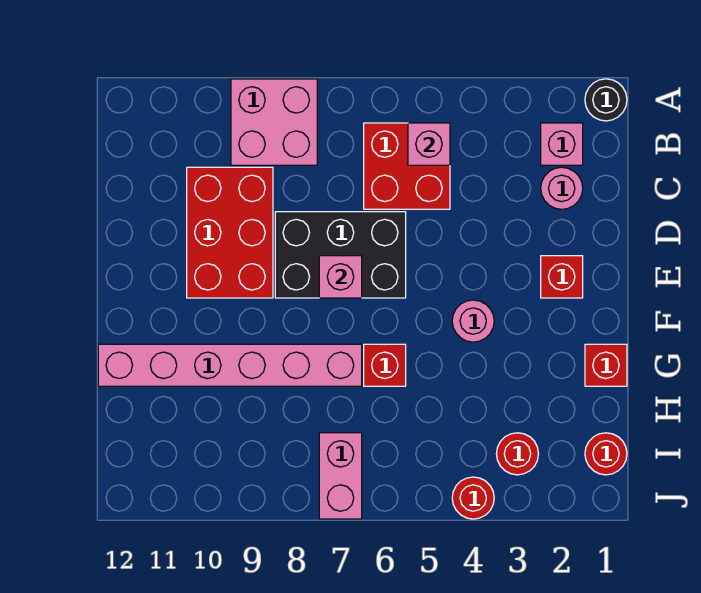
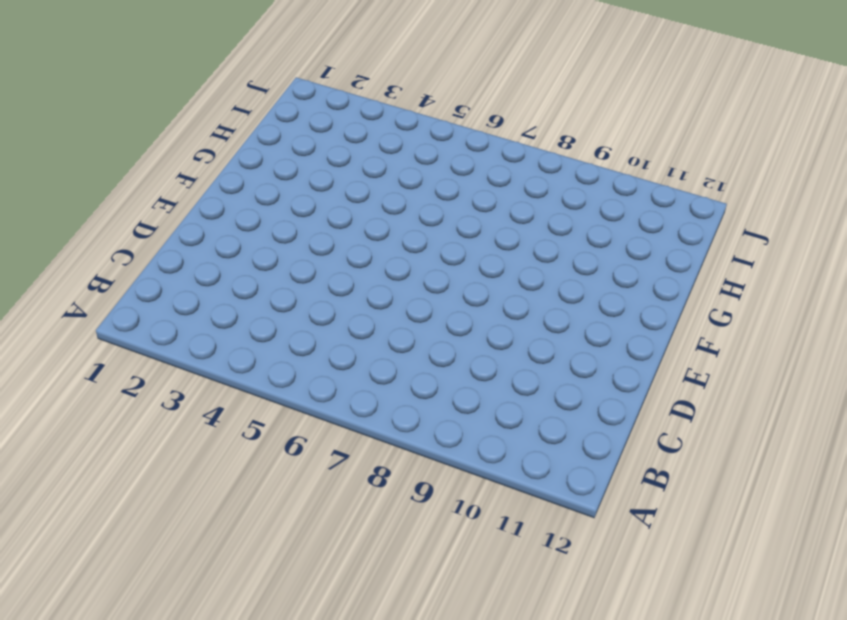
none -> black round brick A1 level 1
none -> pink brick A8:B9 level 1
none -> pink brick B2 level 1

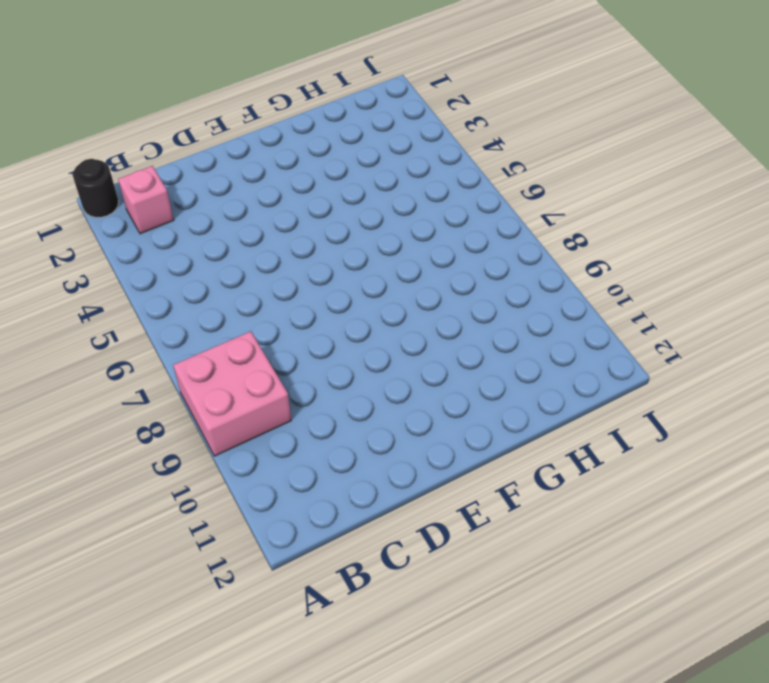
none -> red brick B5:C6 level 1
none -> pink round brick C2 level 1
none -> red brick C9:E10 level 1

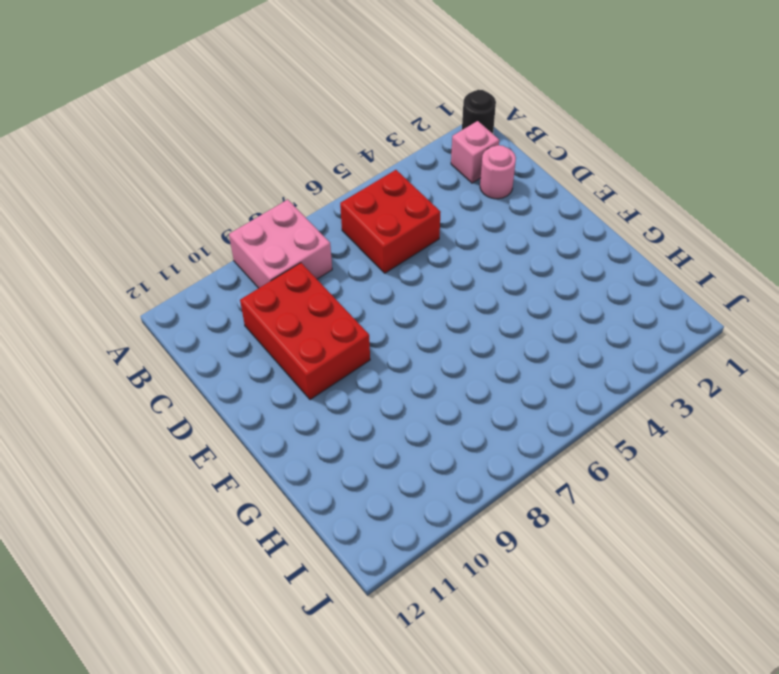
none -> black brick D6:E8 level 1
none -> red brick E2 level 1
none -> pink round brick F4 level 1

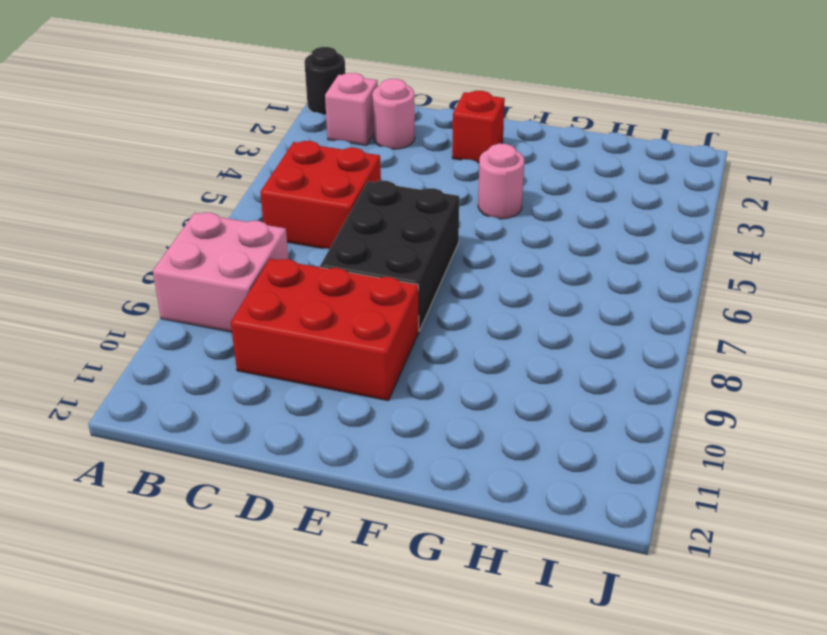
none -> red brick G1 level 1
none -> red brick G6 level 1
none -> pink brick G7:G12 level 1

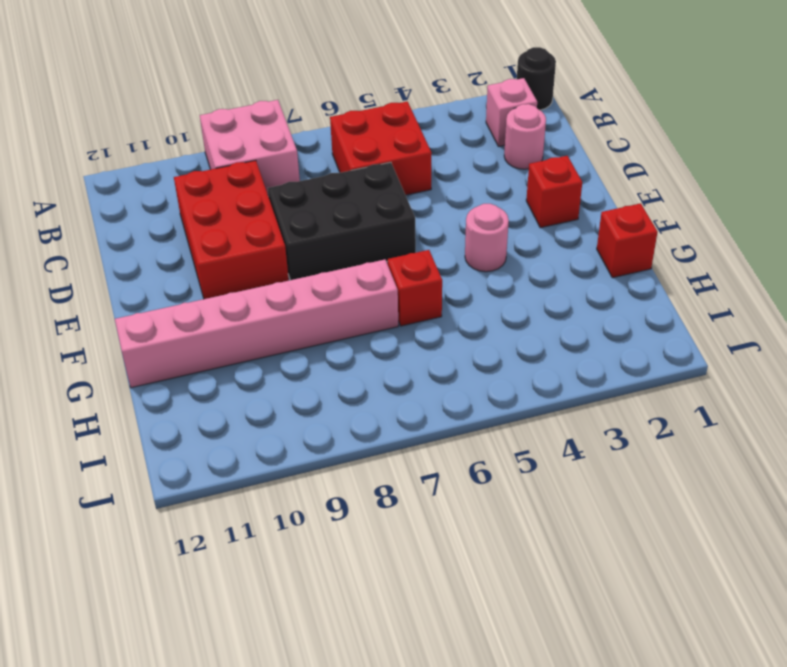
none -> red round brick I1 level 1
none -> red round brick I3 level 1
none -> pink brick I7:J7 level 1

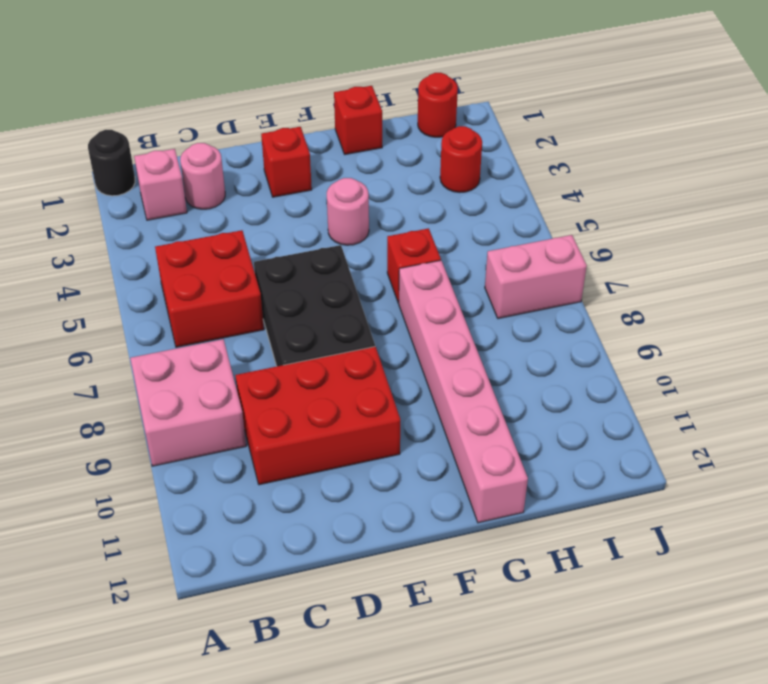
none -> red round brick J4 level 1
none -> pink brick B5 level 2
none -> pink brick E7 level 2

